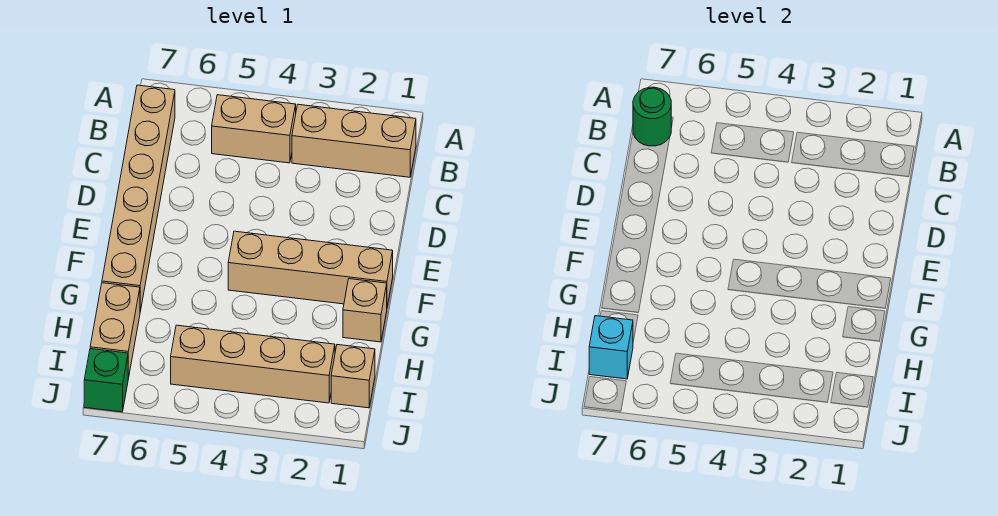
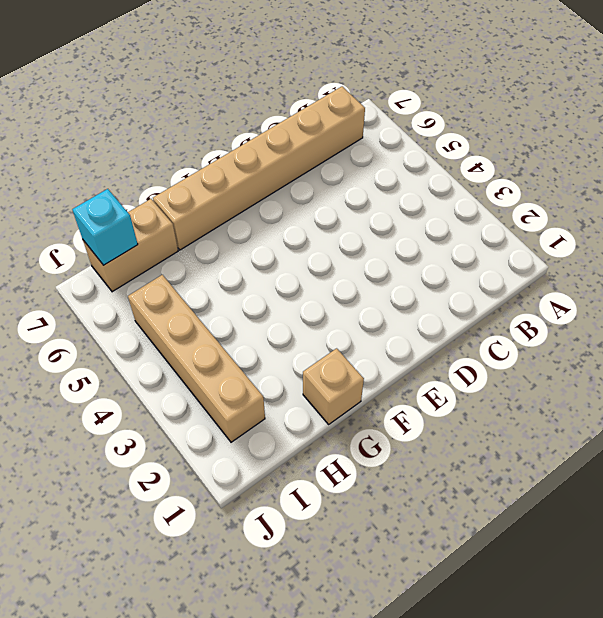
none -> tan brick B1:B3 level 1
none -> tan brick B4:B5 level 1

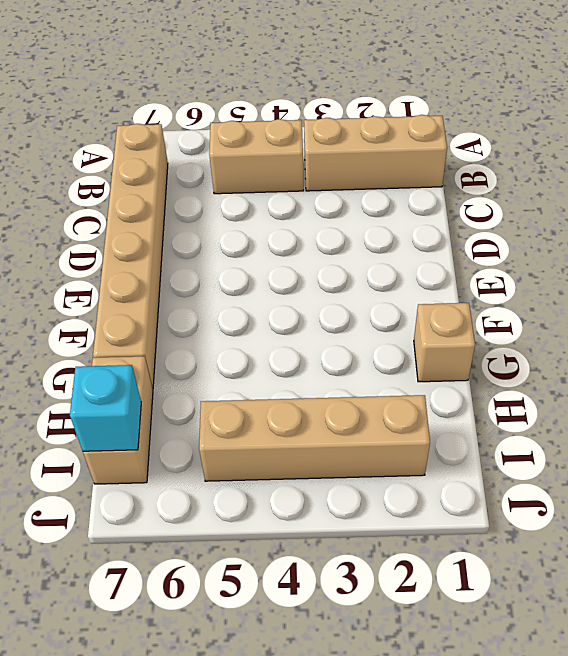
none -> tan brick F1:F4 level 1
none -> tan brick I1 level 1

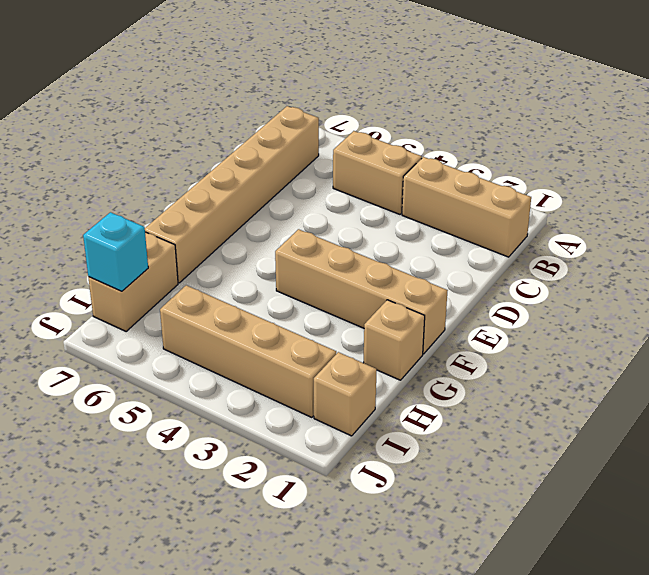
none -> green brick J7 level 1
none -> green round brick B7 level 2

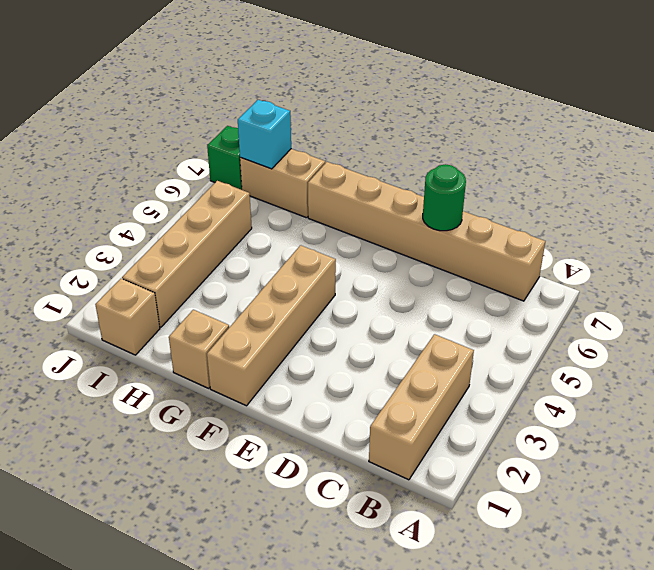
green round brick D7 level 2 -> green round brick B7 level 2
none -> tan brick B4:B5 level 1

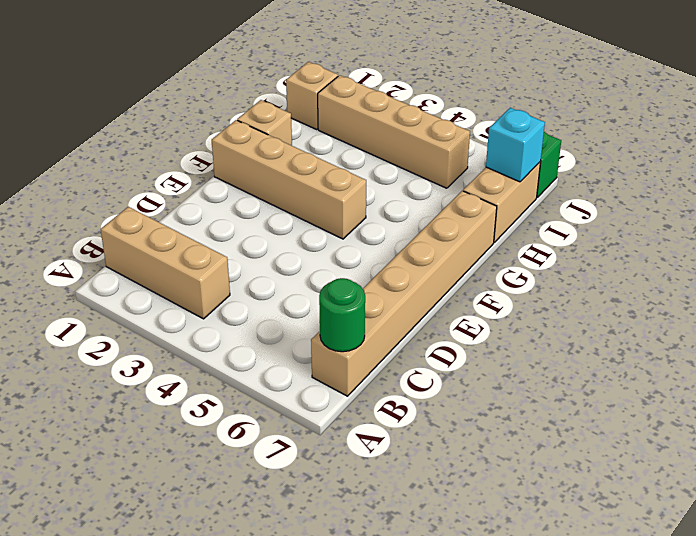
none -> tan brick B4:B5 level 1

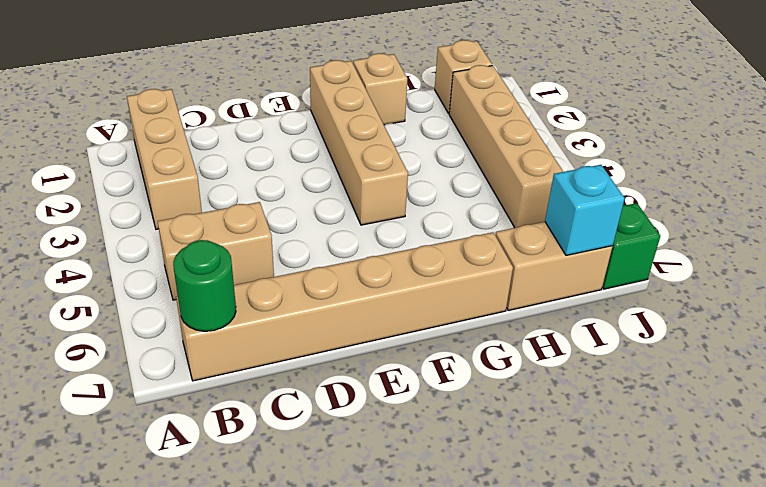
tan brick B5:C5 level 1 -> tan brick B4:B5 level 1

